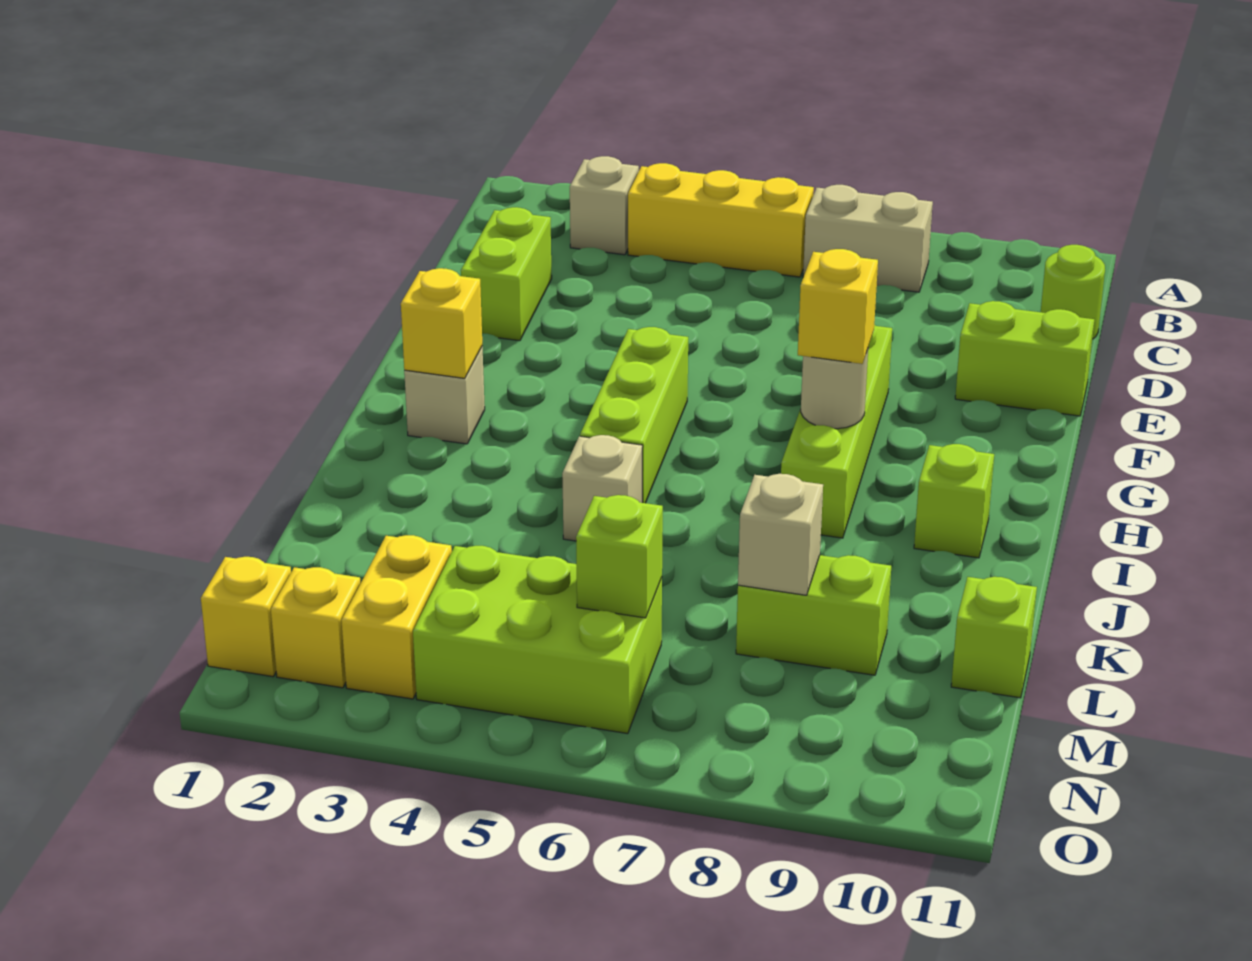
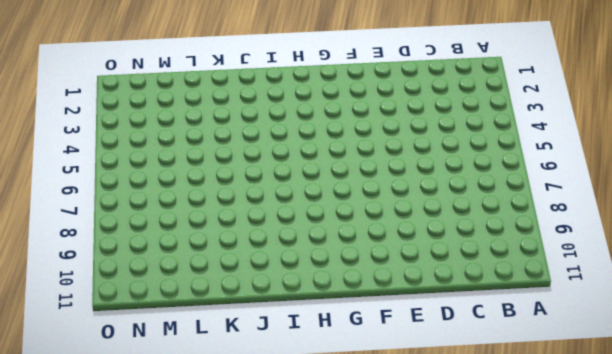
none -> tan brick B3 level 1
none -> yellow brick B4:B6 level 1
none -> tan brick B7:B8 level 1

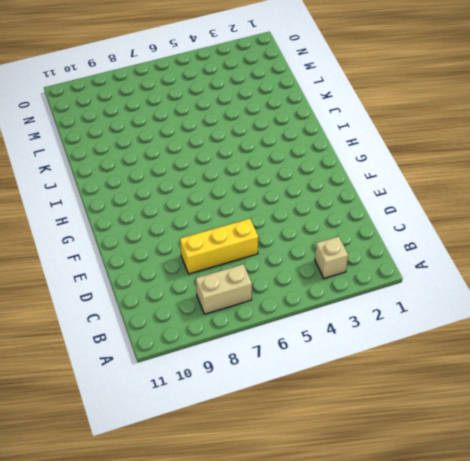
yellow brick D6:D8 level 1 -> yellow brick B4:B6 level 1
none -> lime round brick C11 level 1
none -> lime brick D2:E2 level 1
none -> lime brick E10:E11 level 1

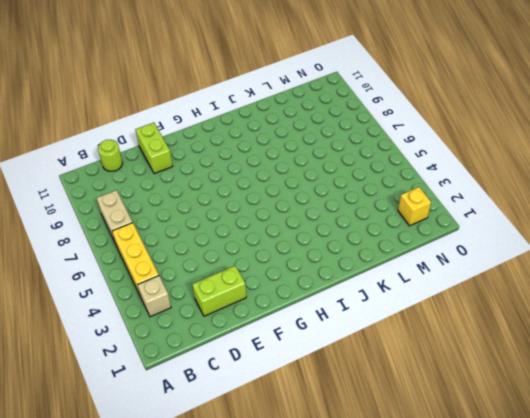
none -> lime brick F8:I8 level 1
none -> lime brick G5:I5 level 1
none -> tan brick H2 level 1

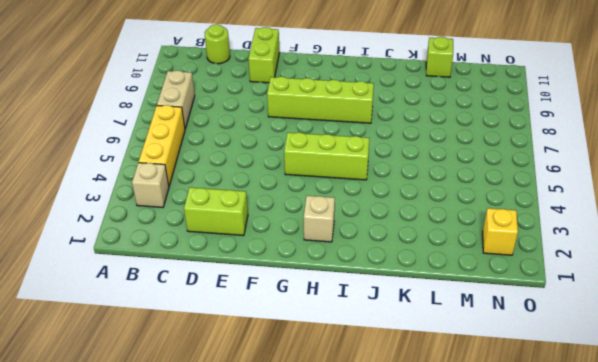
none -> lime brick I10 level 1
none -> tan brick J5 level 1
none -> lime brick L8:L9 level 1

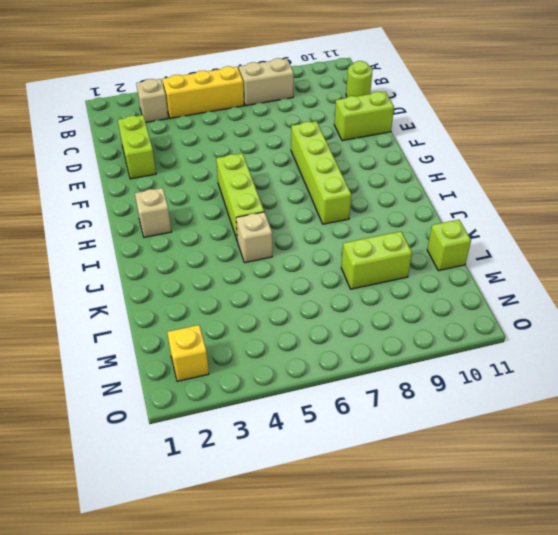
none -> lime brick I10 level 1
none -> yellow brick M3:N3 level 1
none -> lime brick M4:N6 level 1

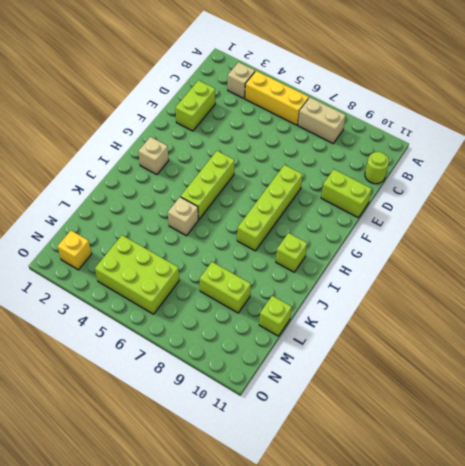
none -> yellow brick M3:N3 level 1
none -> yellow brick N1 level 1
none -> yellow brick H2 level 2

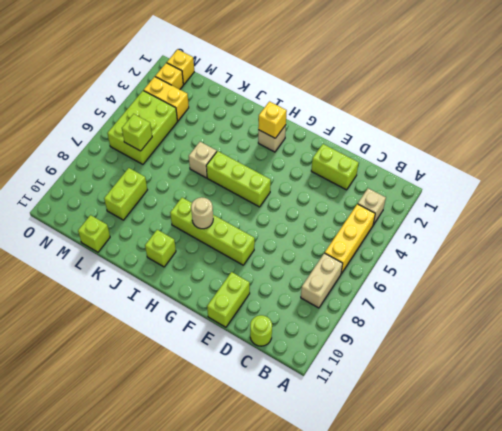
none -> tan brick L8 level 2
none -> yellow brick H8 level 3

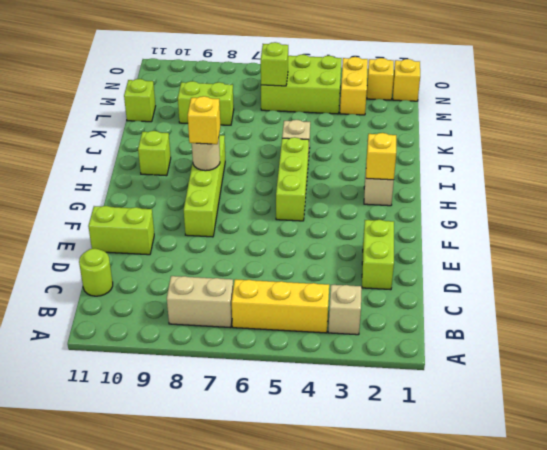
none -> tan brick L8 level 2

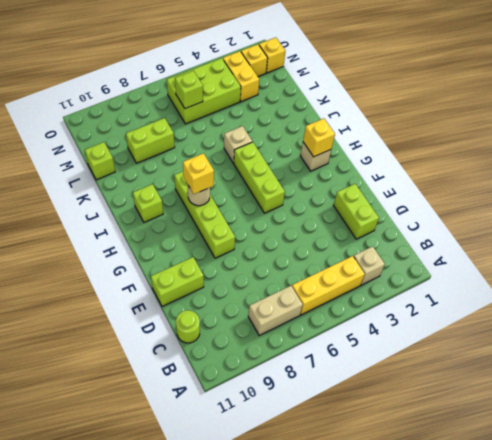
none -> tan brick L8 level 2

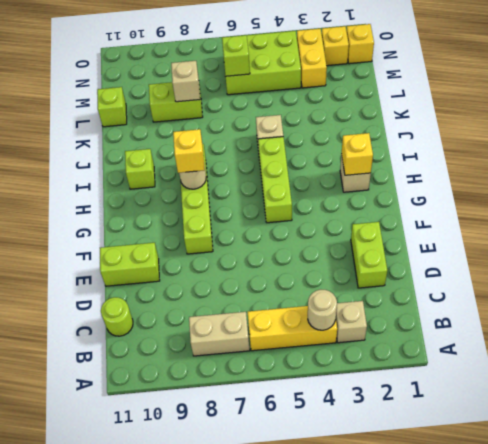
tan round brick B4 level 2 -> none

